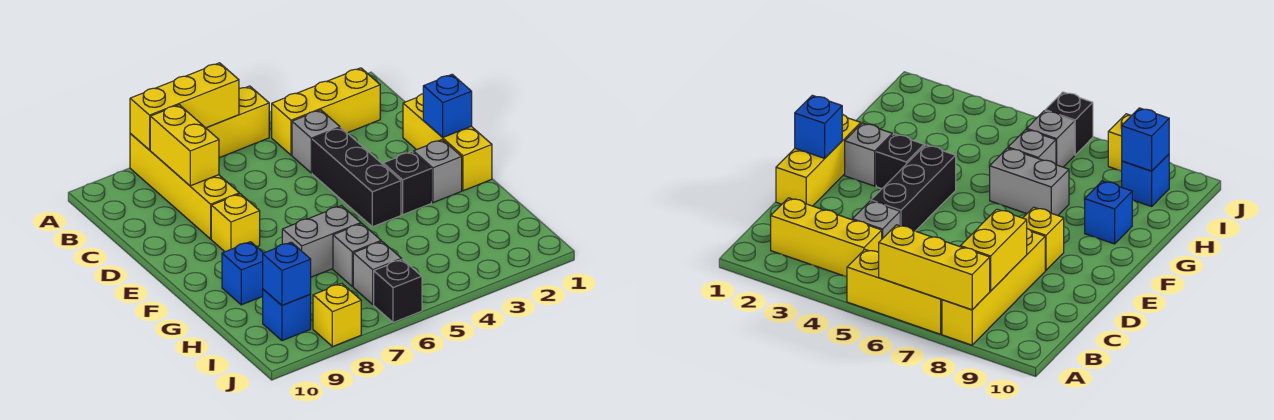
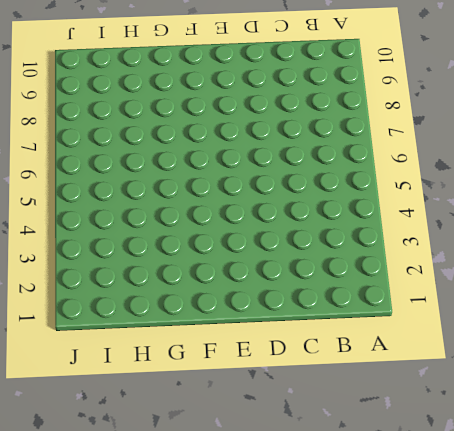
none -> yellow brick A5:A7 level 1
none -> yellow brick A8:D8 level 1
none -> yellow brick B2:B4 level 1

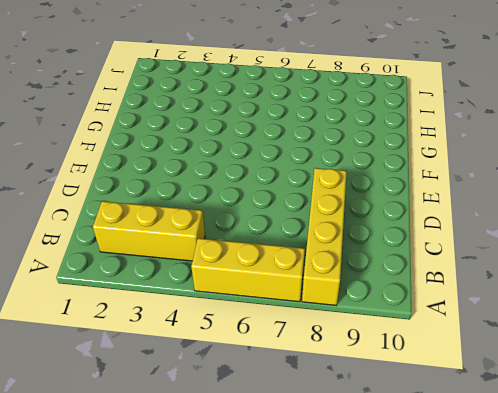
none -> grey brick C4 level 1
none -> yellow brick D1:F1 level 1
none -> black brick D4:F4 level 1

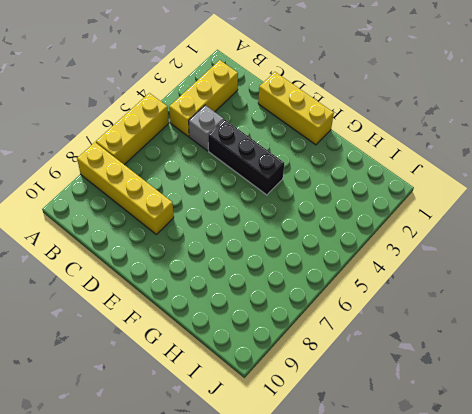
none -> yellow brick E8 level 1
none -> grey brick F2 level 1
none -> black brick F3 level 1

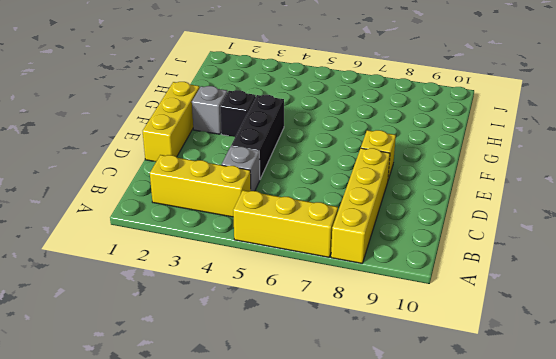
none -> grey brick G6:G7 level 1
none -> blue brick G9 level 1
none -> grey brick H6 level 1

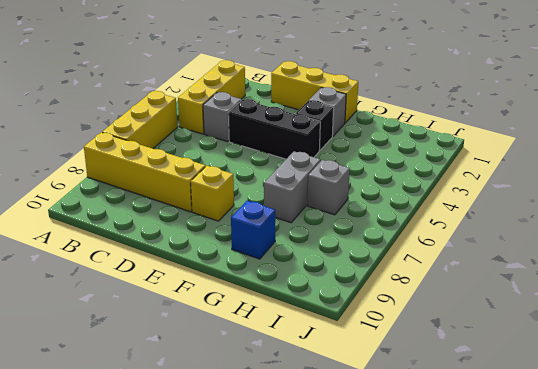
none -> grey brick I6 level 1
none -> blue brick I9 level 1
none -> black brick J6 level 1

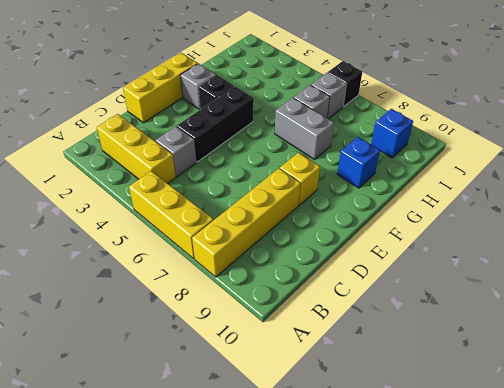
none -> yellow brick J8 level 1
none -> yellow brick A6:A8 level 2
none -> yellow brick B8:C8 level 2

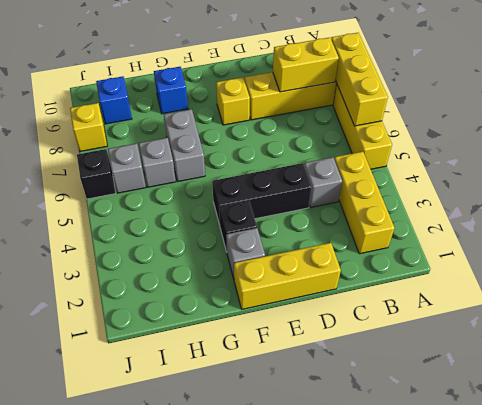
none -> blue brick E1 level 2
none -> blue brick I9 level 2

